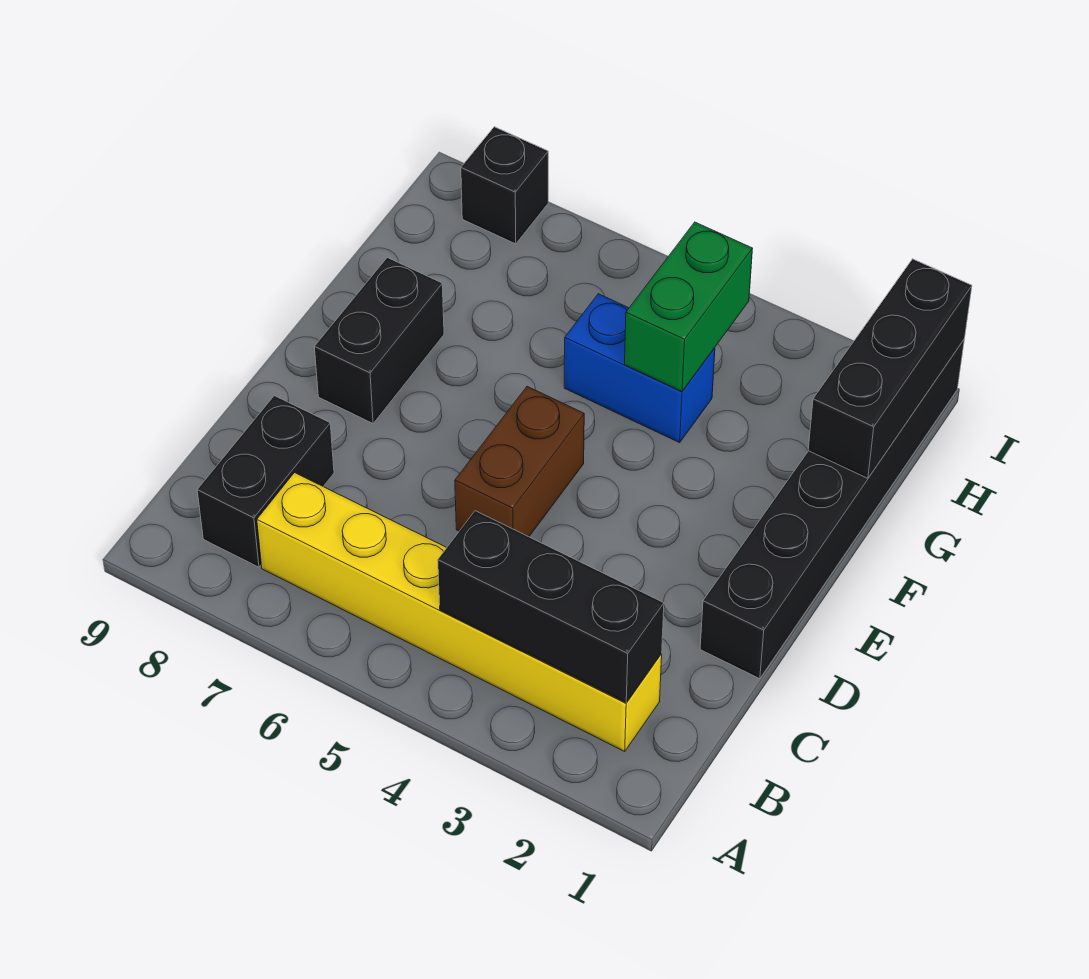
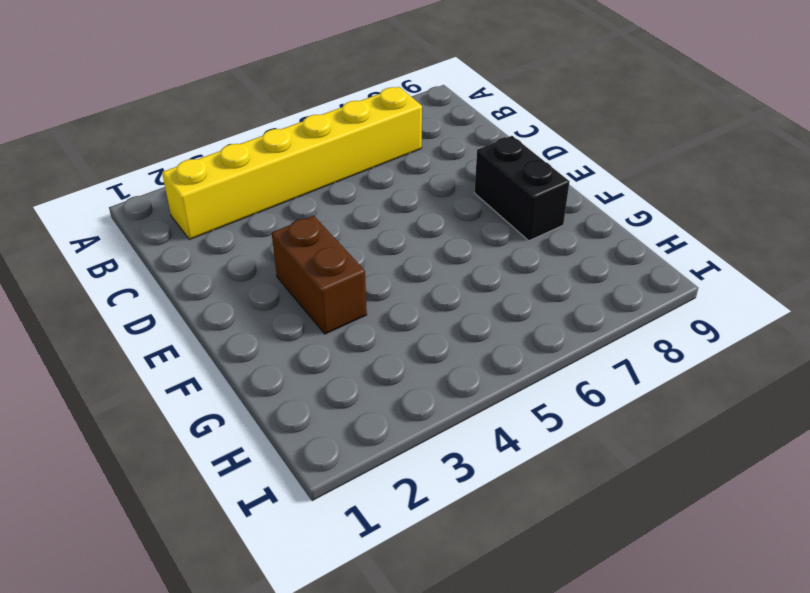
brown brick E3:F3 level 1 -> brown brick D5:E5 level 1
none -> black brick B8:C8 level 1
none -> black brick D1:I1 level 1

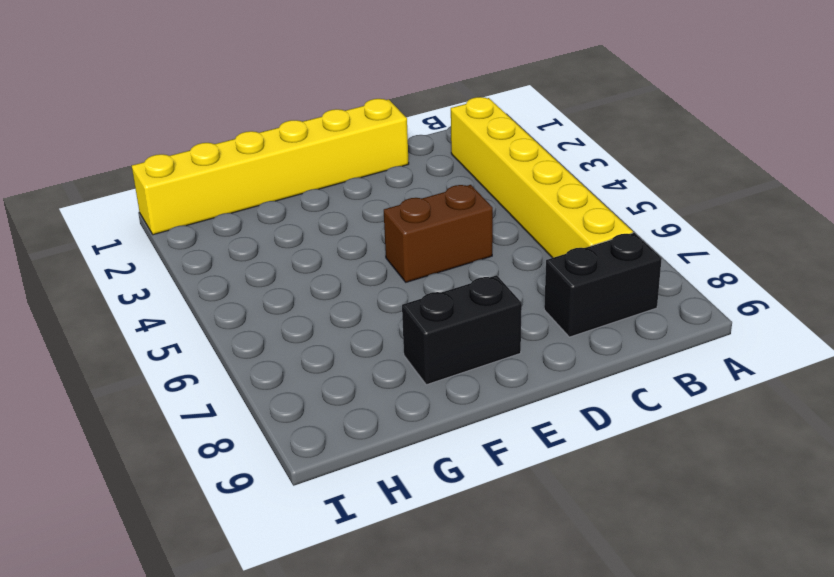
yellow brick D1:I1 level 1 -> black brick D1:I1 level 1
none -> blue brick G4:G5 level 1
none -> black brick I8 level 1

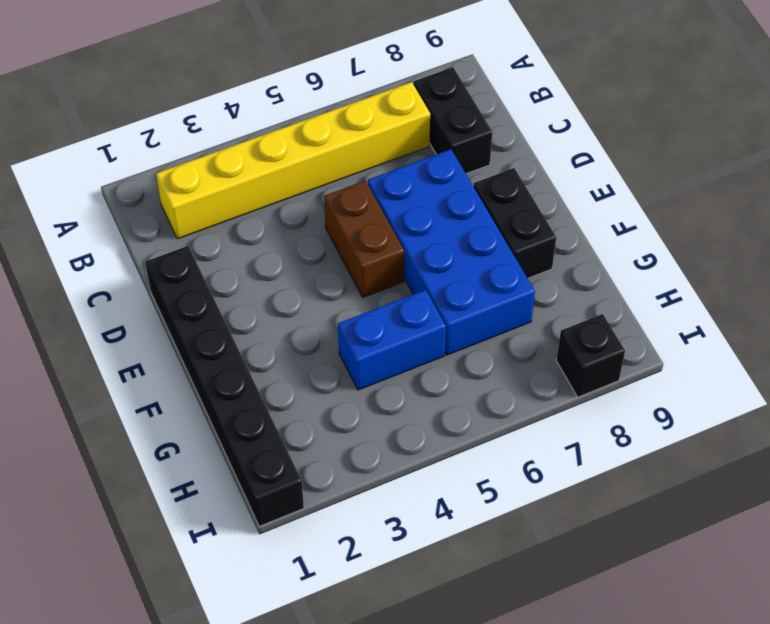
blue brick D6:G7 level 1 -> none
none -> black brick B2:B4 level 2
none -> black brick G1:I1 level 2

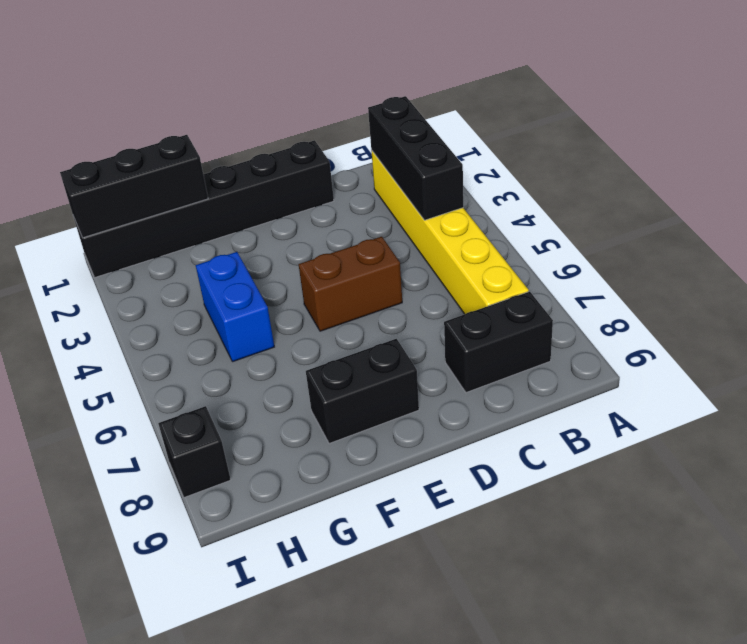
none -> green brick G4:H4 level 2

